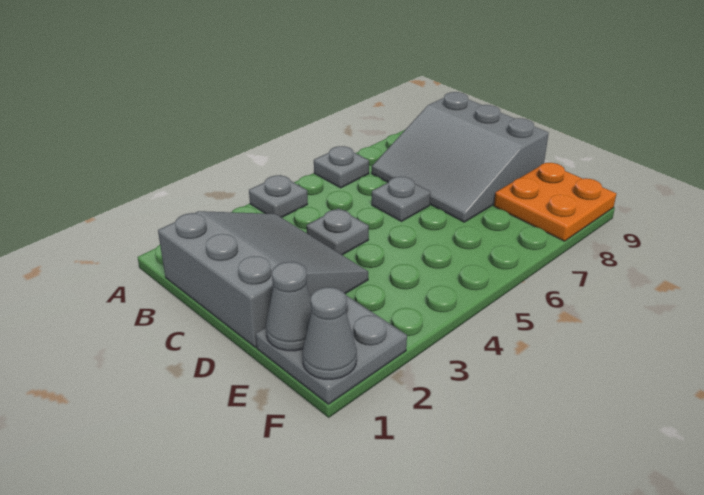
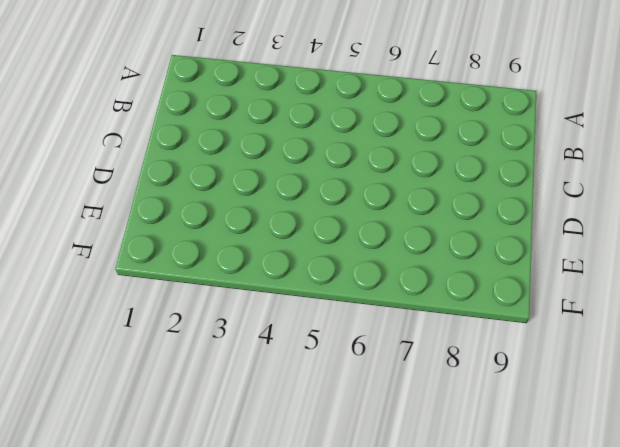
none -> grey plate A4 level 1
none -> grey plate A6 level 1

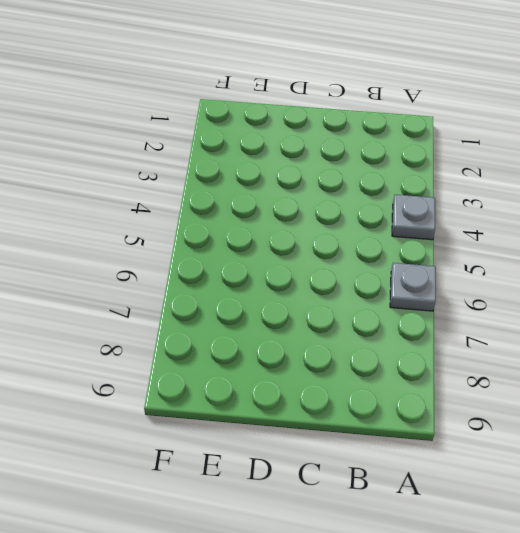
none -> grey slope B1:D3 level 1 top 1
none -> grey slope B7:D9 level 1 top 9

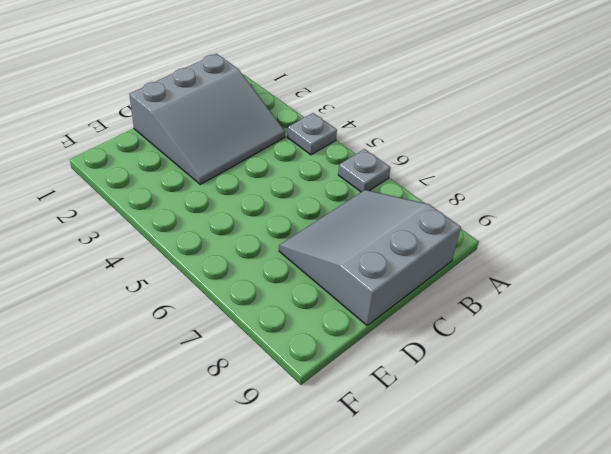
none -> grey plate C4 level 1
none -> grey plate C6 level 1

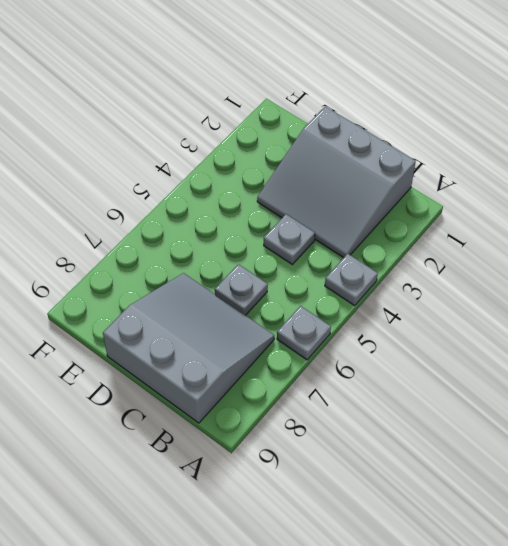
none -> grey plate E1:F2 level 1
none -> orange plate E8:F9 level 1

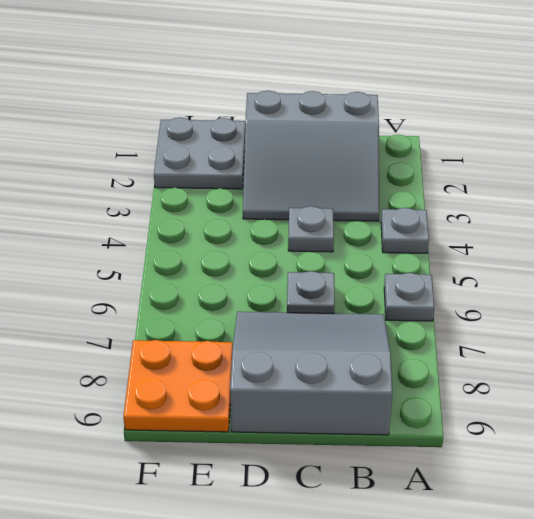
none -> grey cone E1 level 2
none -> grey cone F1 level 2

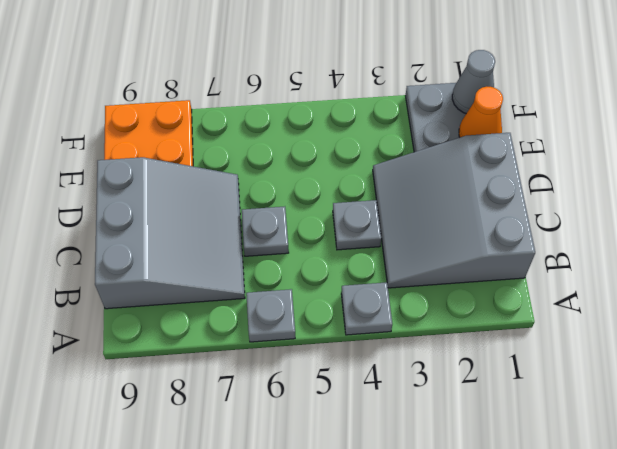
orange cone E1 level 2 -> grey cone E1 level 2

